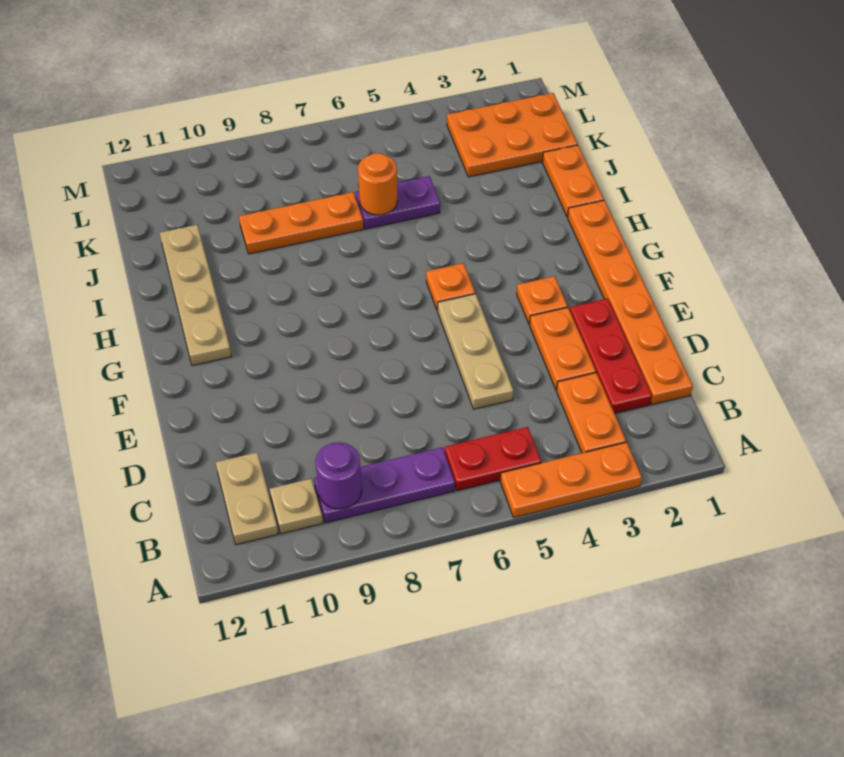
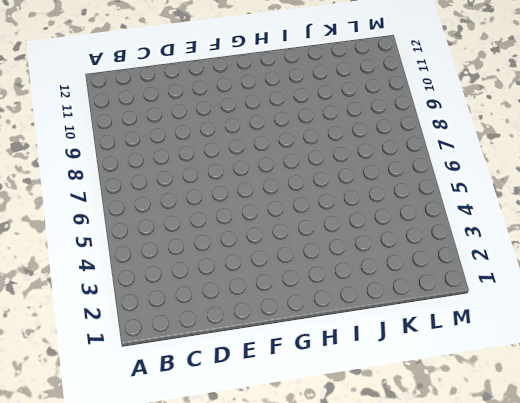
none -> orange plate A3:A5 level 1
none -> orange plate B3:C3 level 1
none -> red plate B5:B6 level 1

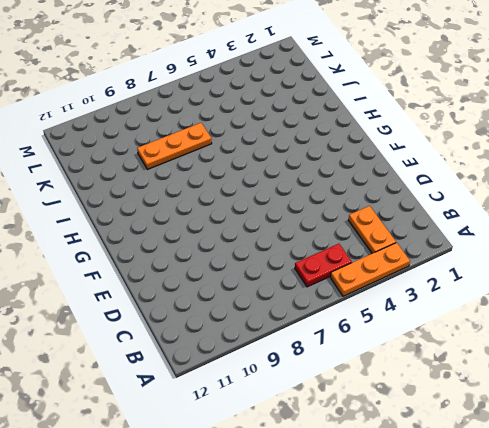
none -> purple plate B7:B9 level 1
none -> tan plate B10 level 1
none -> tan plate B11:C11 level 1

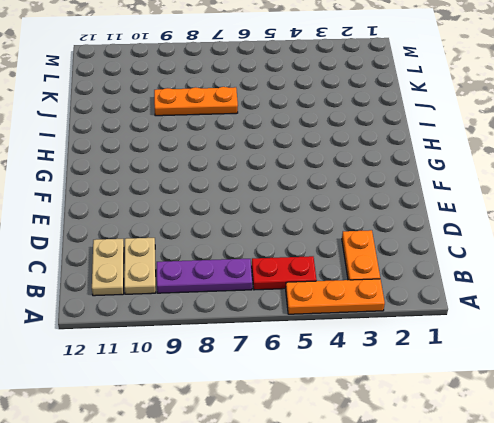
tan plate B10:C10 level 1 -> tan plate B10 level 1
none -> orange plate C1:H1 level 1
none -> red plate C2:E2 level 1
none -> orange plate D3:E3 level 1

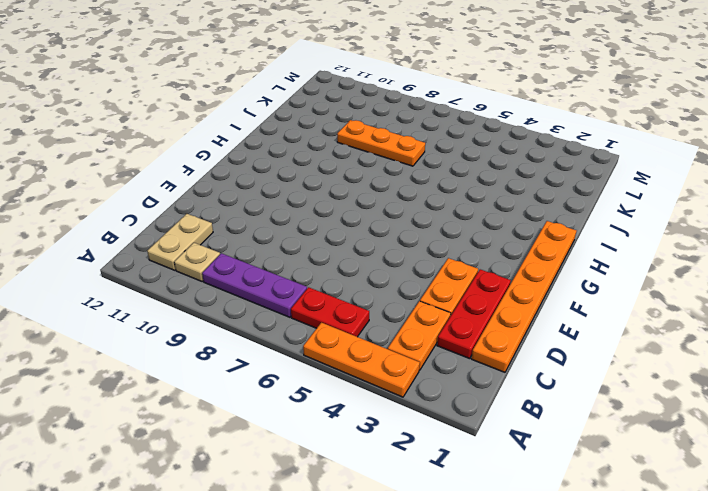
none -> tan plate D5:F5 level 1
none -> orange plate F3 level 1
none -> orange plate G5 level 1

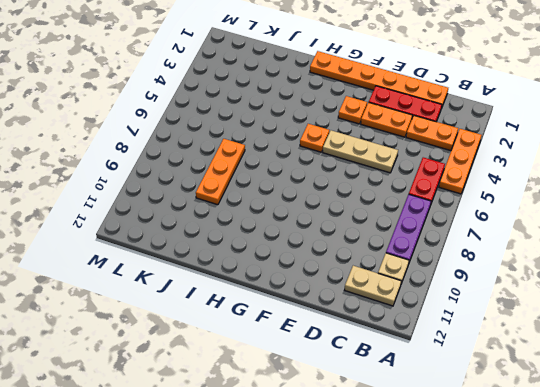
none -> tan plate G11:J11 level 1
none -> orange plate I1:J1 level 1
none -> purple plate J5:J6 level 1

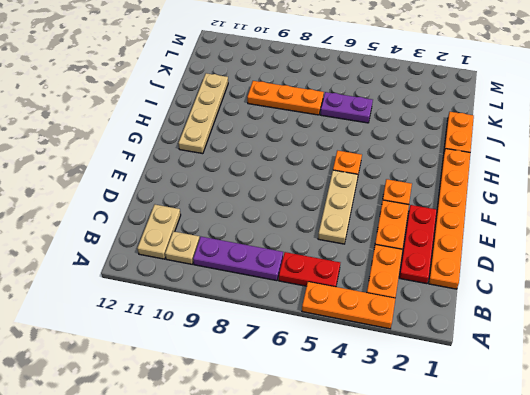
none -> orange plate K1:L3 level 1
none -> purple round brick B9 level 2
none -> orange round brick J6 level 2

